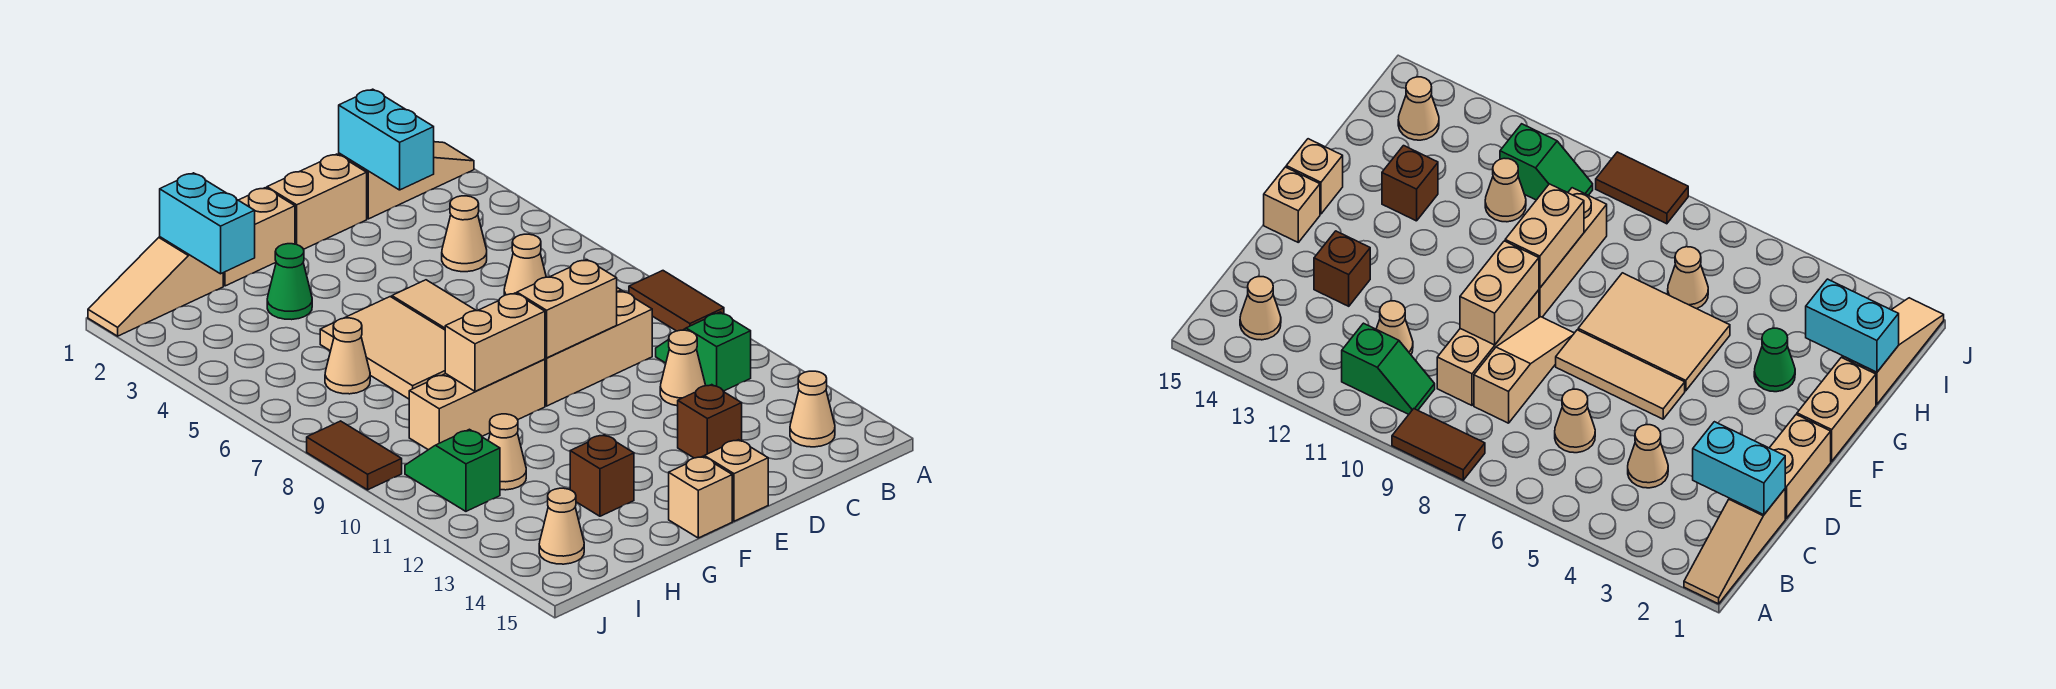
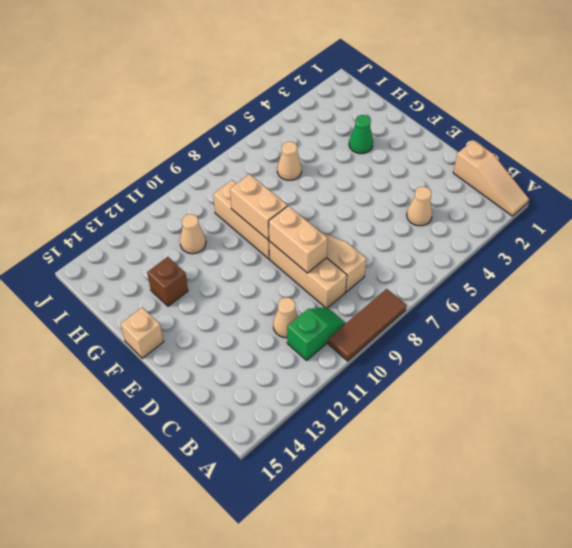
brown tile A8:A10 level 1 -> brown tile A8:A9 level 1
none -> tan cone B14 level 1
none -> tan cone C6 level 1
none -> tan brick D1:E1 level 1

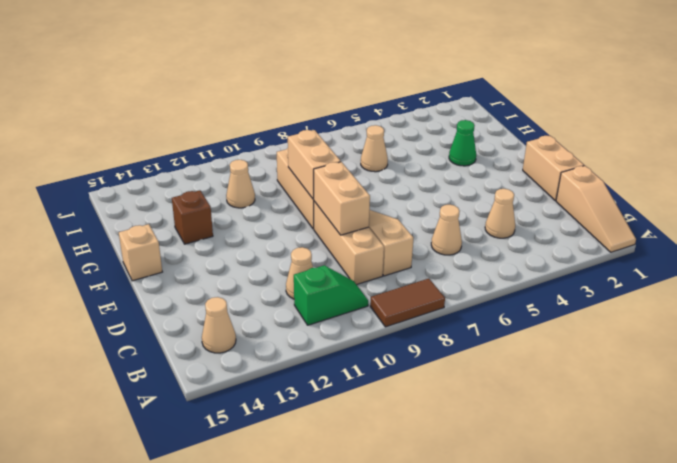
none -> brown brick D13 level 1
none -> tan tile E5:E7 level 1
none -> tan brick E15 level 1

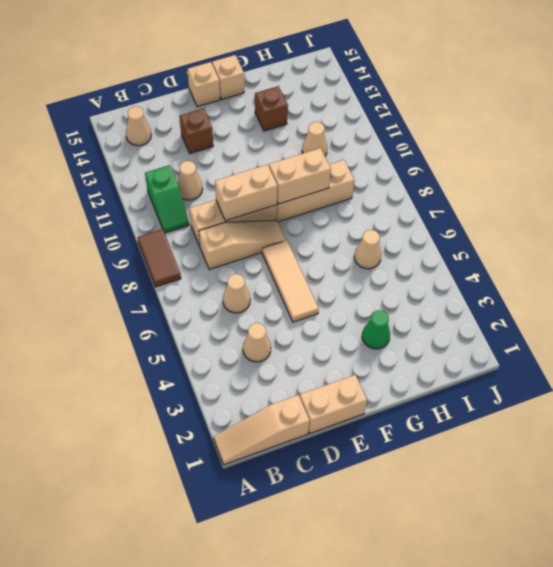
none -> tan brick F1:G1 level 1
none -> tan tile F5:G7 level 1
none -> tan slope H1:J1 level 1 top H

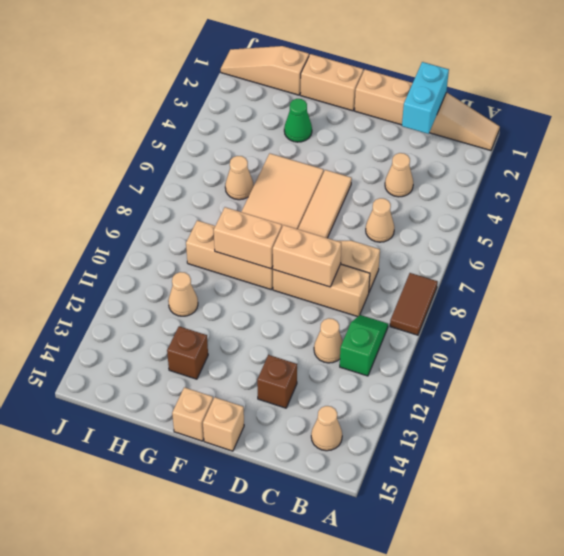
none -> green slope I10:I11 level 1 top 11
none -> tan cone I14 level 1
none -> brown tile J8:J9 level 1

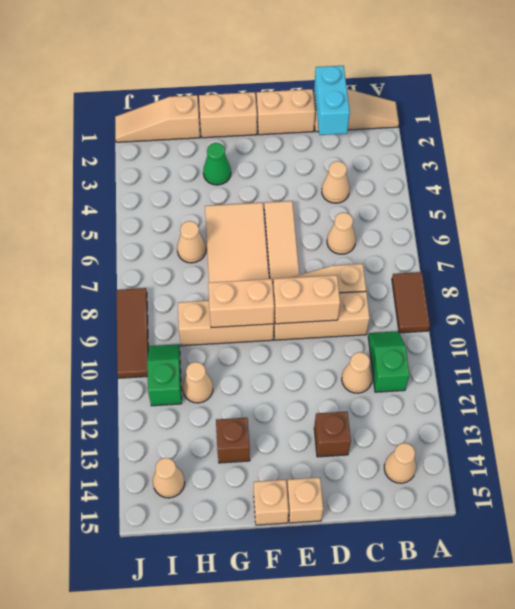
brown tile J8:J10 level 1 -> brown tile J8:J9 level 1
none -> cyan brick H1:H2 level 2

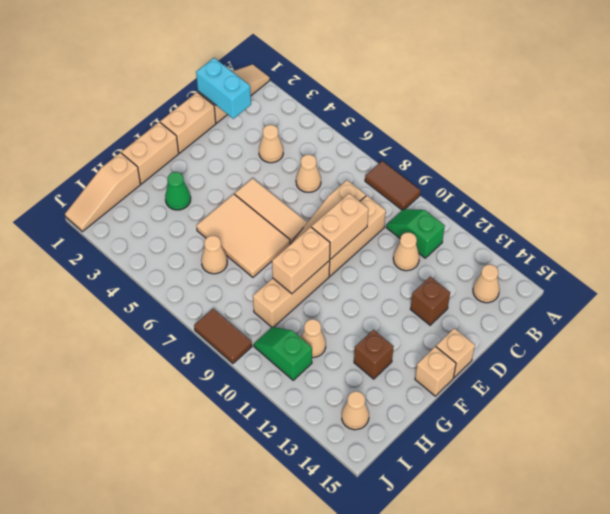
none -> cyan brick H1:H2 level 2

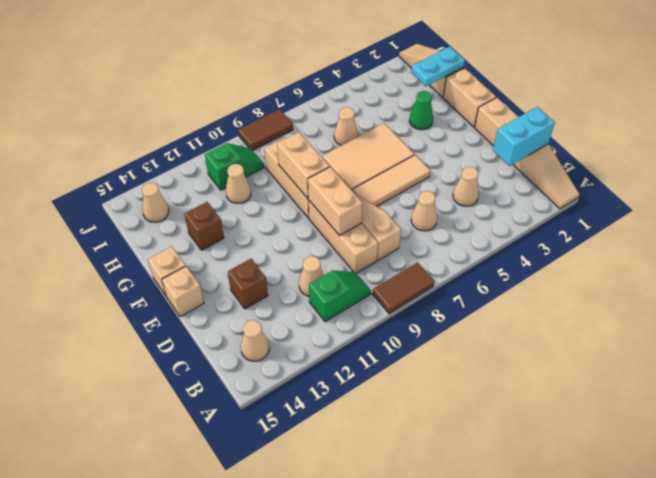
cyan plate H1:H2 level 2 -> cyan brick H1:H2 level 2

